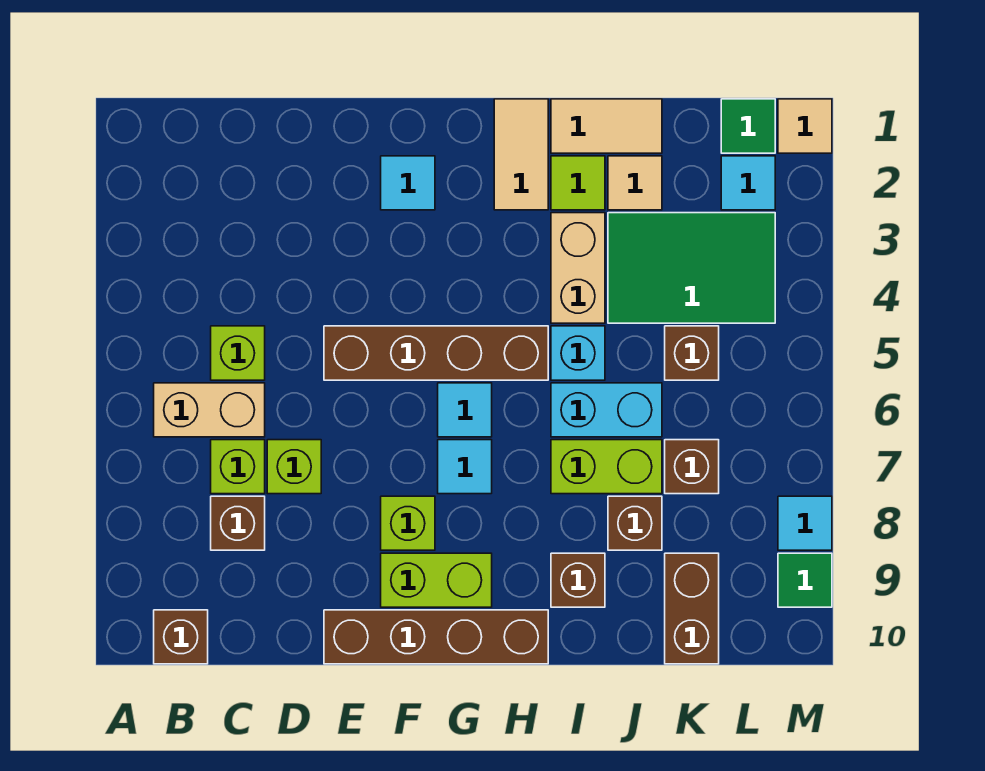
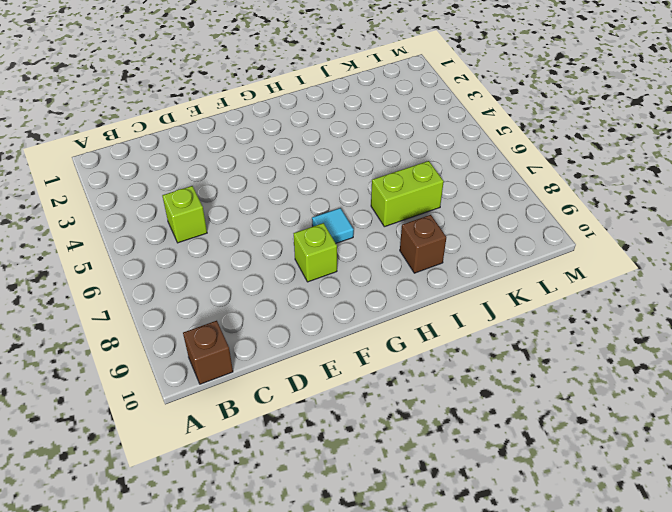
none -> tan brick B6:C6 level 1
none -> lime brick C7 level 1
none -> brown brick C8 level 1
none -> lime brick D7 level 1

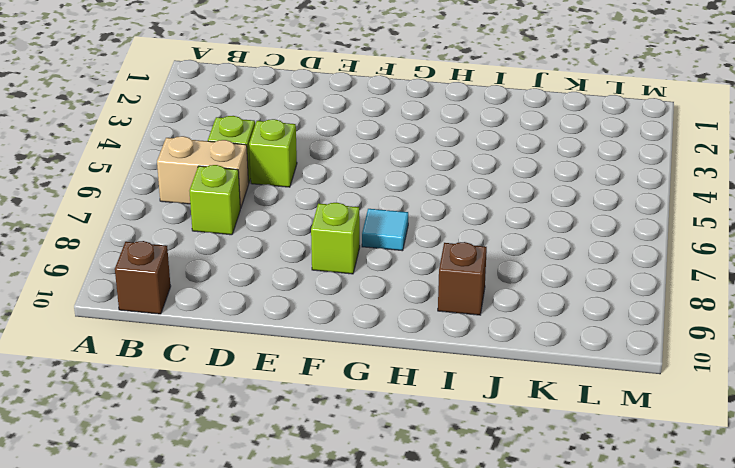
lime brick D5 level 1 -> lime brick D7 level 1
none -> brown brick C8 level 1
none -> brown brick E5:H5 level 1
none -> brown brick E10:H10 level 1
none -> cyan tile F2 level 1

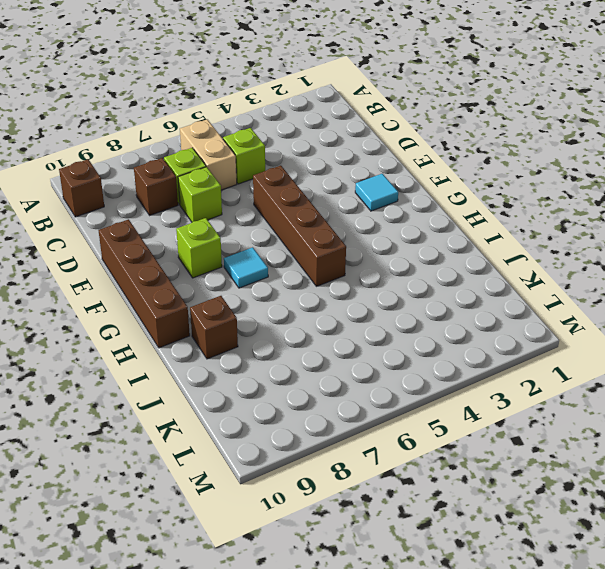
none -> lime brick F9:G9 level 1
none -> cyan tile G6 level 1
none -> tan tile H1:H2 level 1
none -> tan tile I1:J1 level 1

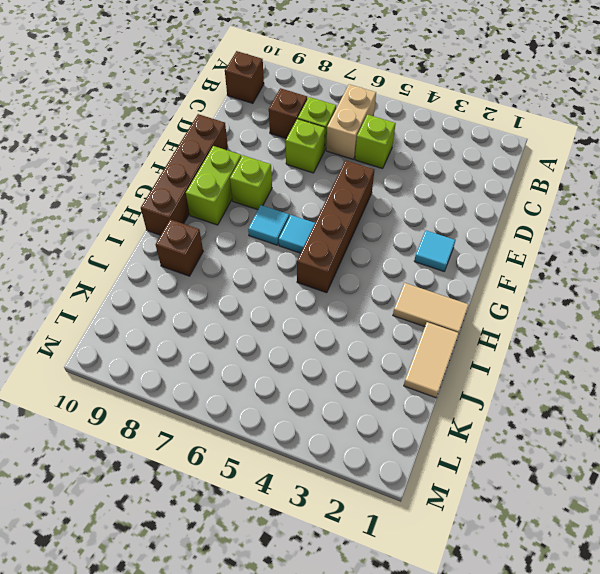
none -> lime tile I2 level 1
none -> tan brick I3:I4 level 1
none -> cyan brick I5 level 1
none -> cyan brick I6:J6 level 1

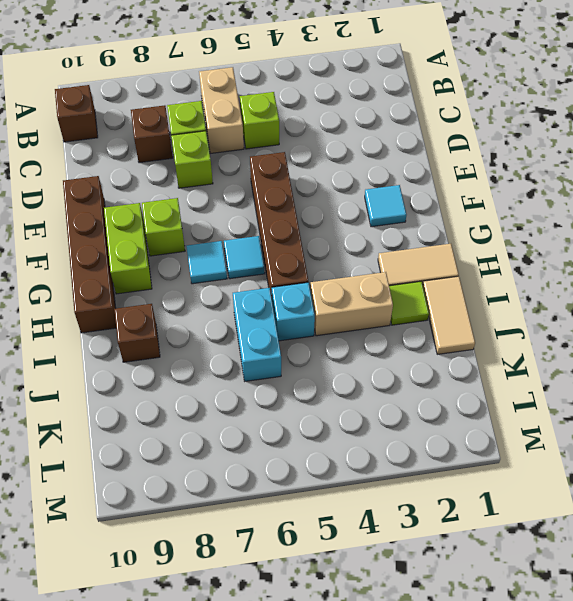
none -> lime brick I7:J7 level 1
none -> tan tile J2 level 1
none -> green tile J3:L4 level 1
none -> brown brick J8 level 1

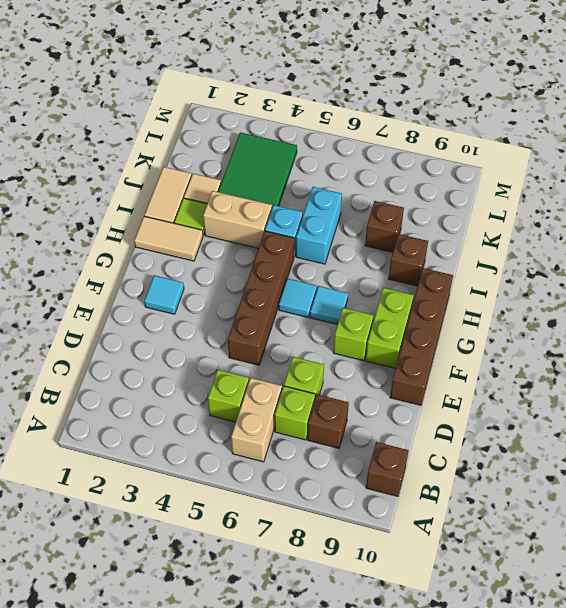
none -> lime brick I7:J7 level 1
none -> brown brick K5 level 1
none -> brown brick K7 level 1
none -> brown brick K9:K10 level 1

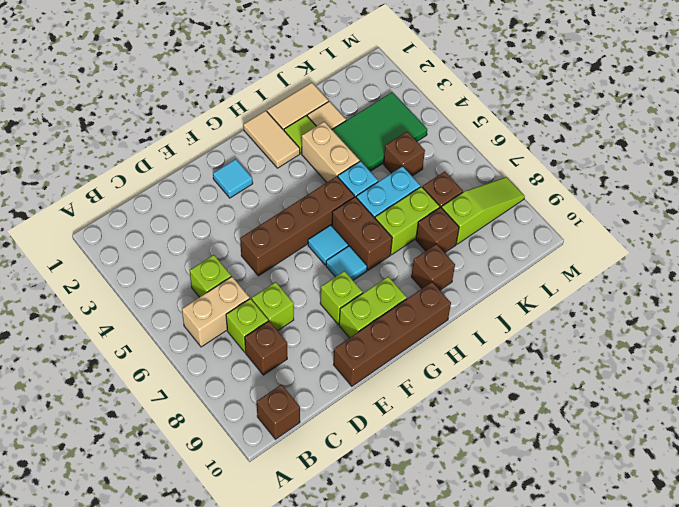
brown brick H6:H7 level 1 -> brown brick K9:K10 level 1
lime slope K8:M8 level 1 top K -> cyan tile M8 level 1
none -> green tile L1 level 1
none -> cyan tile L2 level 1
none -> tan tile M1 level 1
none -> green tile M9 level 1

